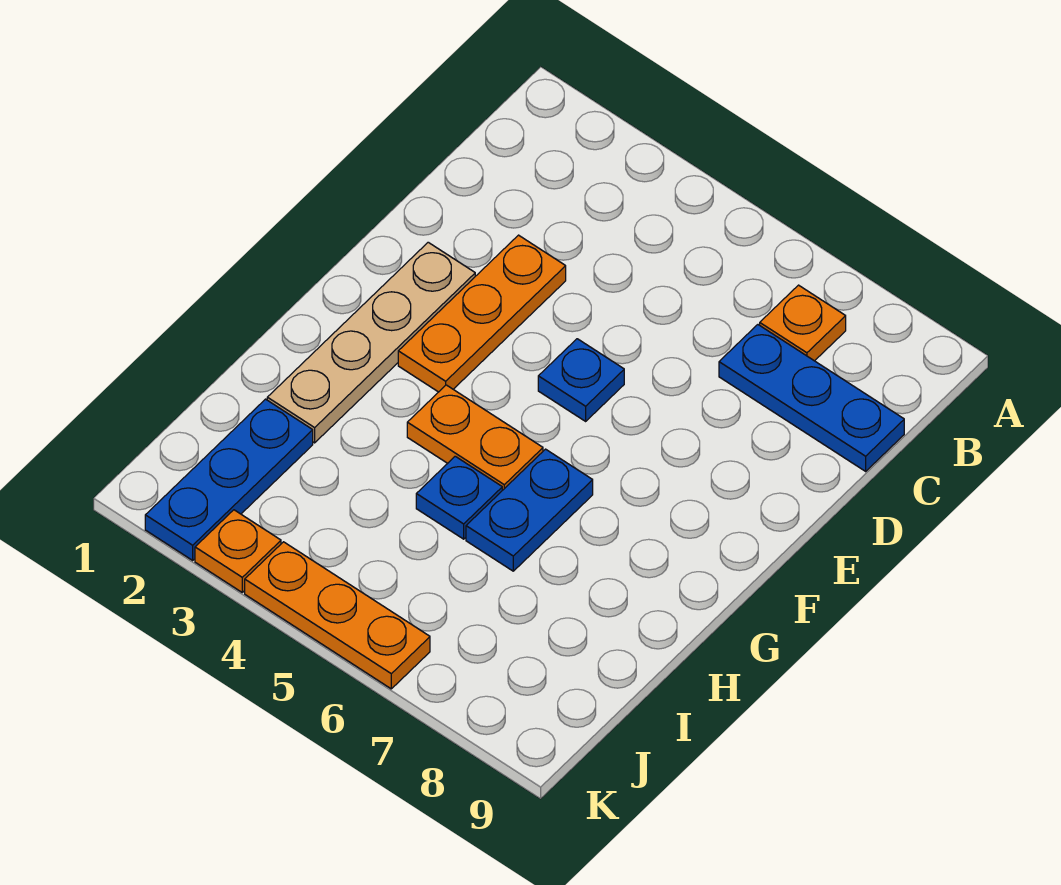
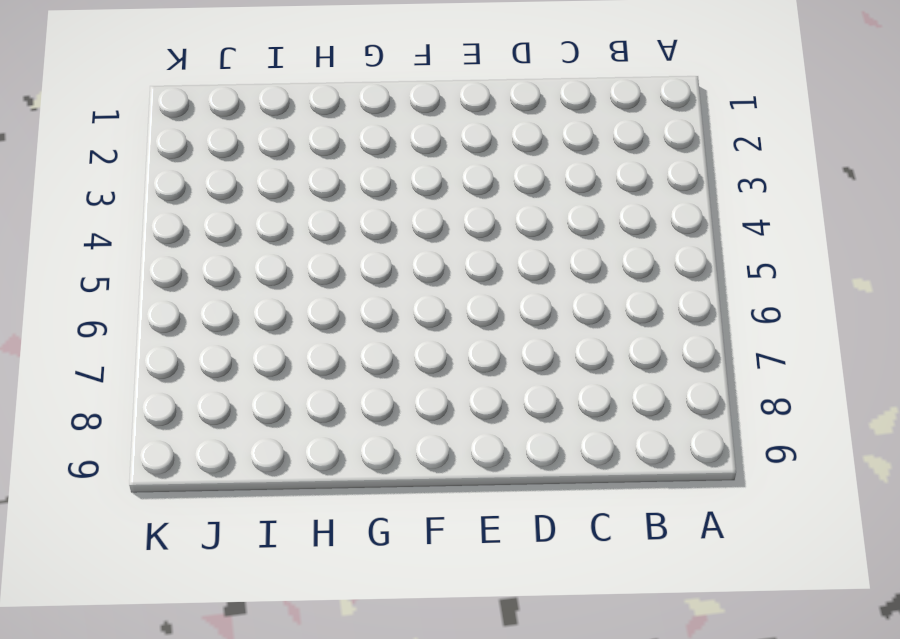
none -> orange plate B7 level 1
none -> blue plate C7:C9 level 1

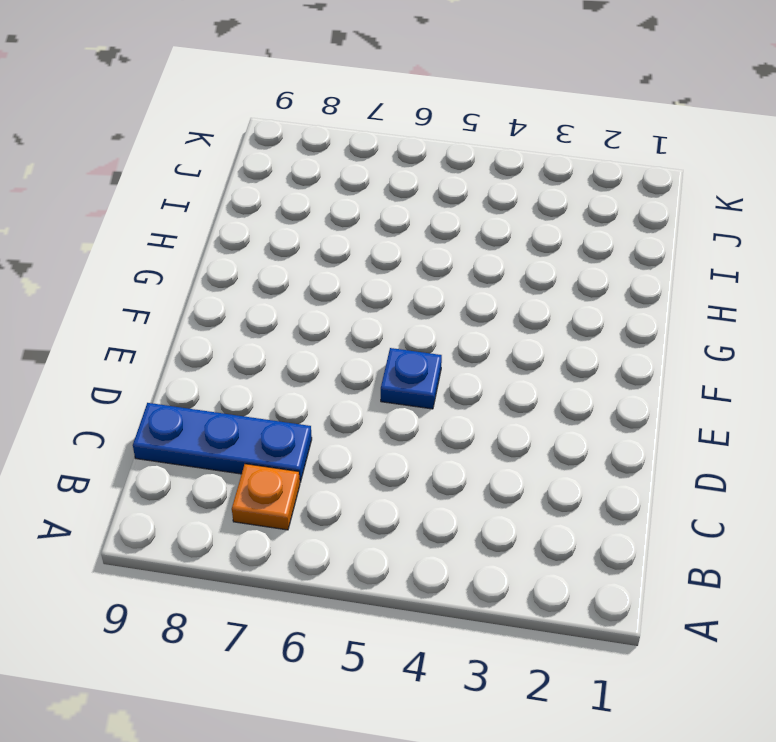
none -> orange plate D3:F3 level 1
none -> tan plate E2:H2 level 1

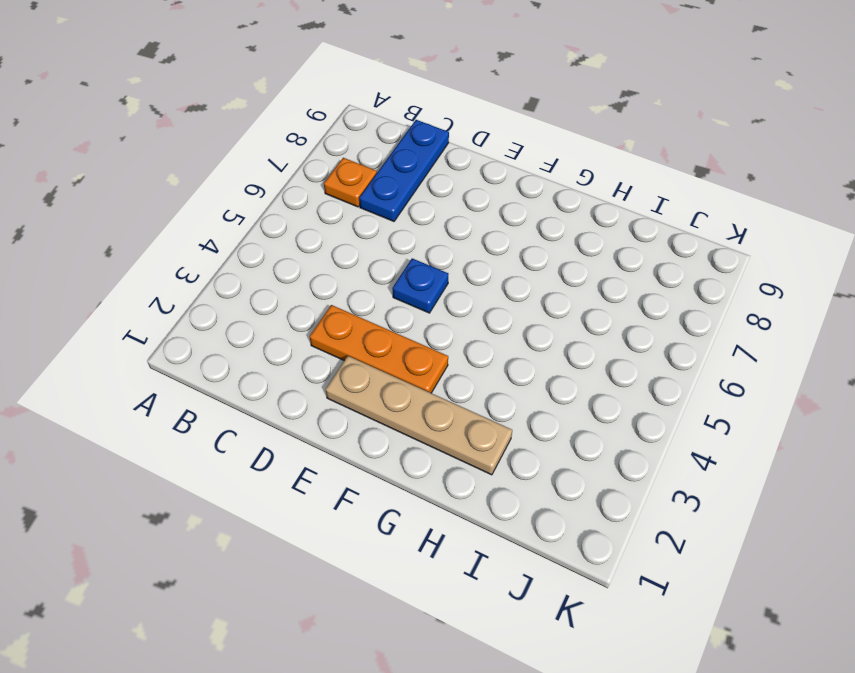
none -> orange plate G4:G5 level 1
none -> blue plate G6:H6 level 1

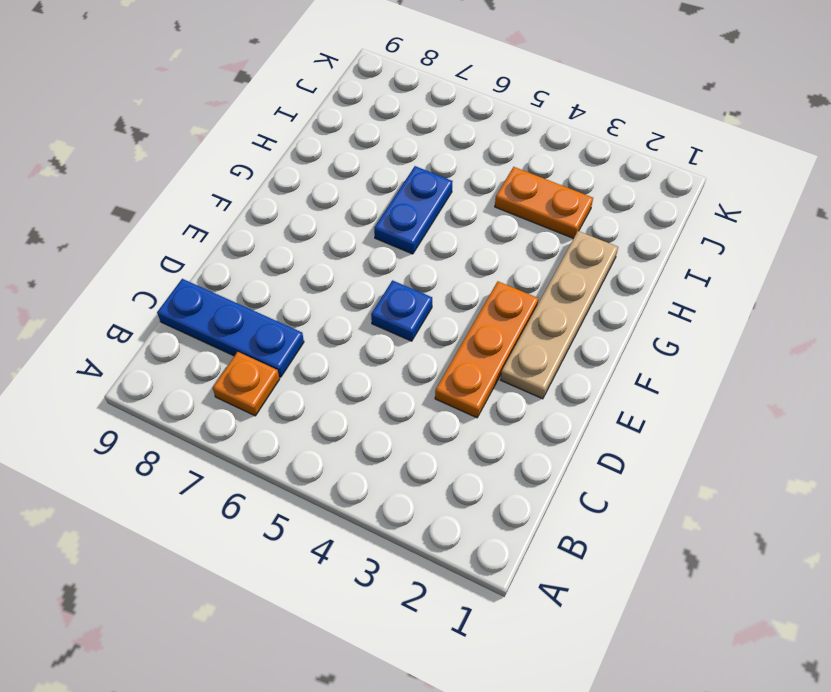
orange plate I3:I4 level 1 -> orange plate G4:G5 level 1
none -> blue plate H5 level 1
none -> blue plate I2:K2 level 1

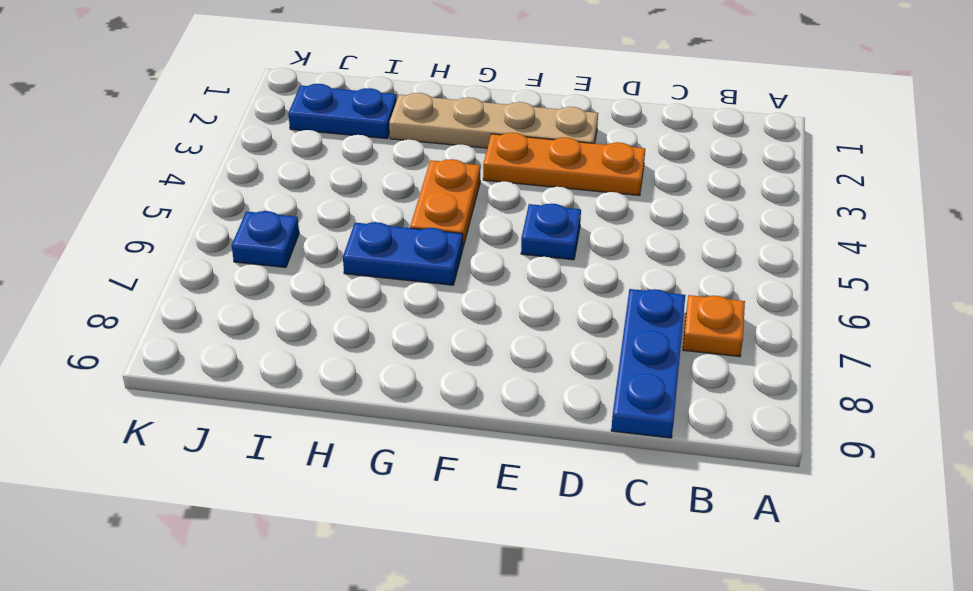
blue plate I2:J2 level 1 -> blue plate I2:K2 level 1
blue plate J6 level 1 -> blue plate H5 level 1
none -> orange plate K3 level 1
none -> orange plate K4:K6 level 1

